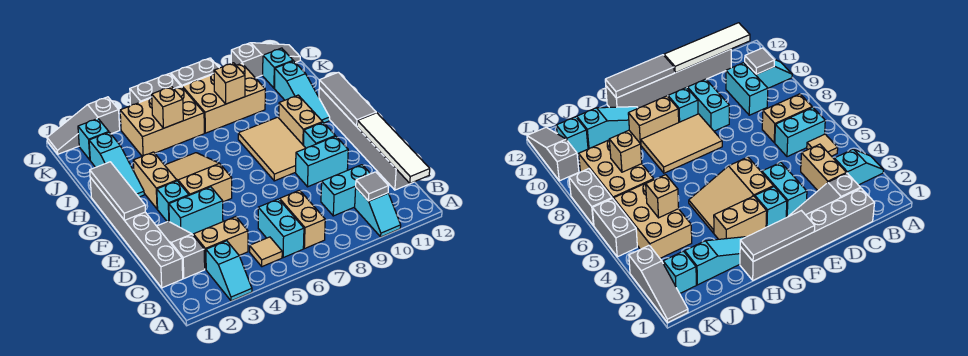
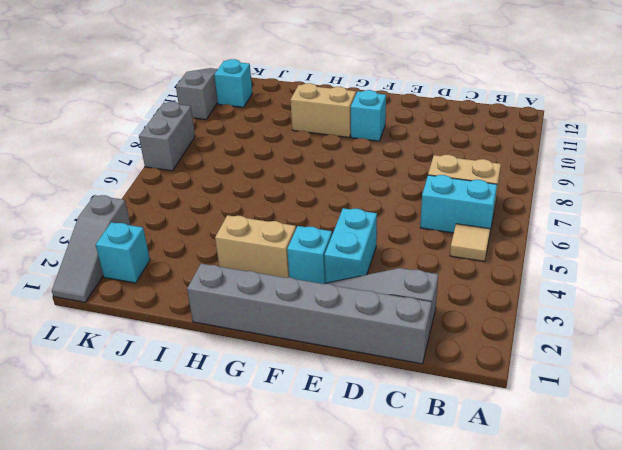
none -> cyan slope A3:B3 level 1 top B
none -> cyan slope A10:B10 level 1 top B
none -> tan brick C3:C4 level 1
none -> cyan brick C9:C10 level 1

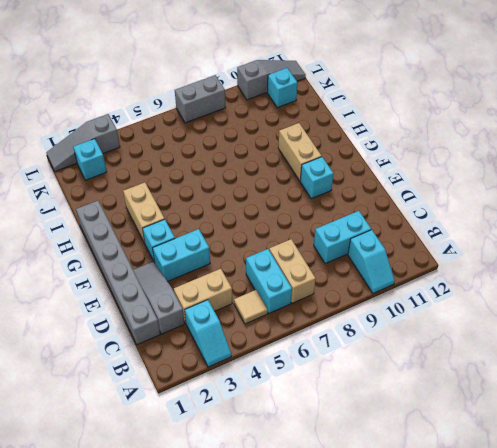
none -> grey brick C12:H12 level 1
none -> cyan brick E9:E10 level 1
none -> tan slope F4:H5 level 1 top F
none -> tan tile F8:H9 level 1

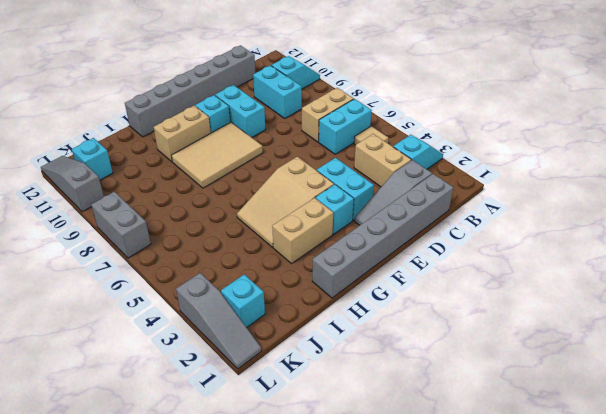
none -> cyan slope H2:J2 level 1 top J
none -> cyan slope H11:J11 level 1 top J
none -> tan brick J4:K6 level 1
none -> tan brick J7:K9 level 1

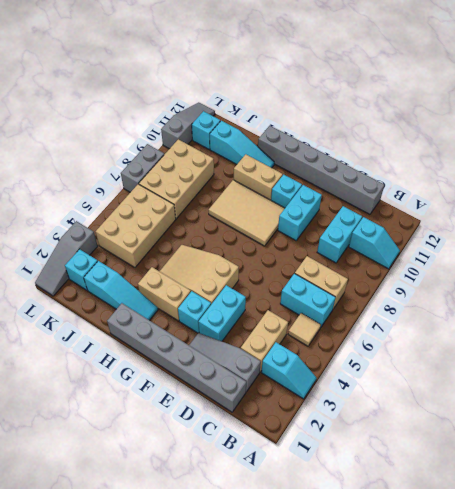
none -> grey brick L5:L6 level 1
none -> grey tile B10 level 2
none -> white tile B12:E12 level 2
none -> grey tile F1:H1 level 2

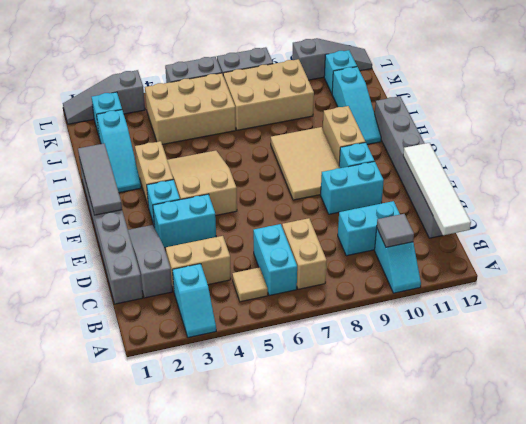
none -> grey tile F12:H12 level 2
none -> tan brick J5 level 2
none -> tan brick J8 level 2

